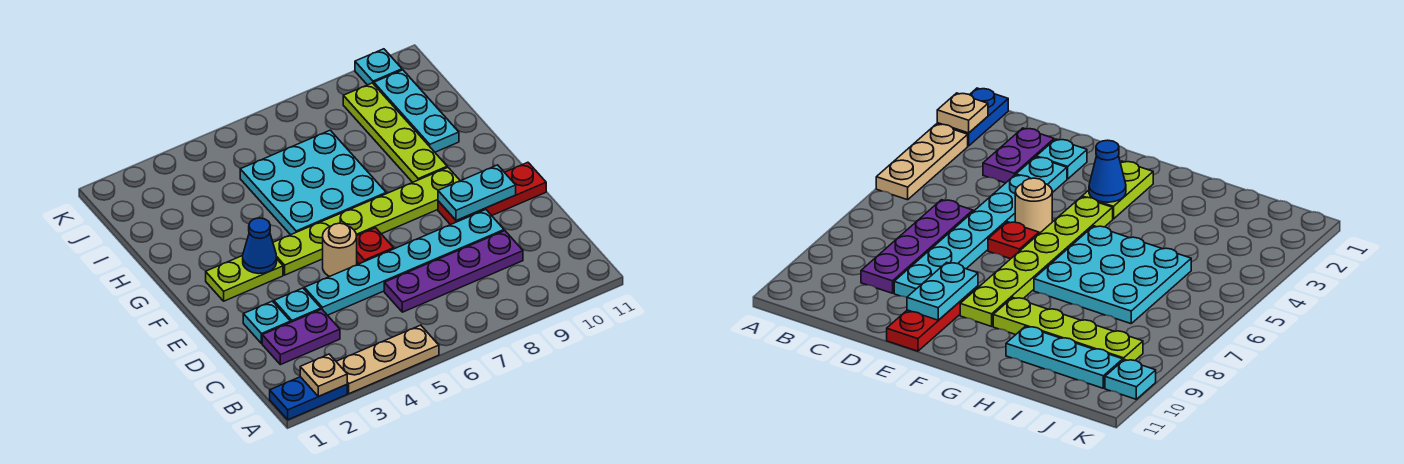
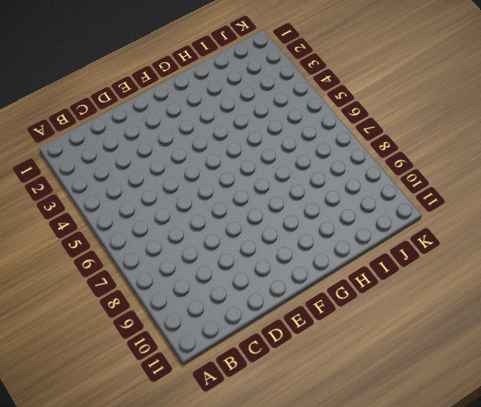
none -> blue plate A1:A2 level 1
none -> tan plate A3:A5 level 1
none -> purple plate C2:C3 level 1

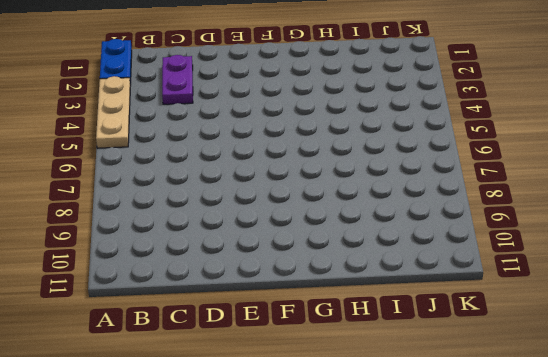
none -> purple plate C6:C9 level 1
none -> cyan plate D2 level 1
none -> cyan plate D3 level 1

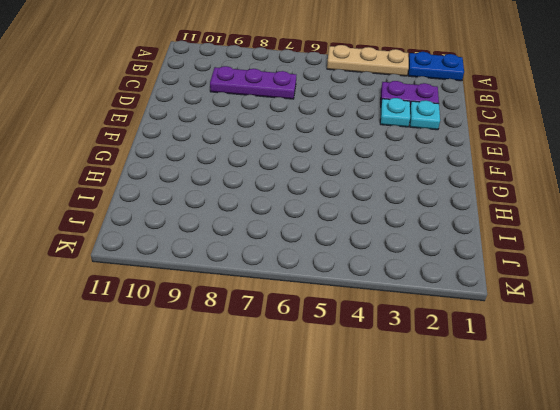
purple plate C7:C9 level 1 -> purple plate C6:C9 level 1
none -> cyan plate D4:D9 level 1
none -> tan round brick E5 level 1
none -> red plate E6 level 1

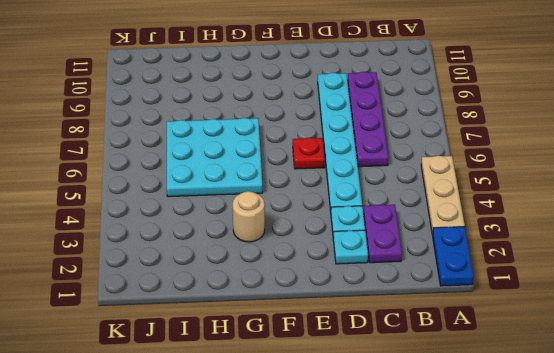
tan round brick G3 level 1 -> tan round brick E5 level 1
none -> red plate E9:E11 level 1
none -> lime plate F2:F3 level 1
none -> lime plate F4:F9 level 1

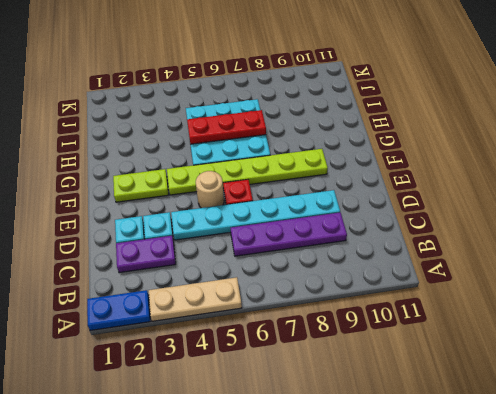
red plate H5:H7 level 2 -> red plate E9:E11 level 1
none -> lime plate G9:J9 level 1
none -> cyan plate H10:J10 level 1
none -> cyan plate K10 level 1

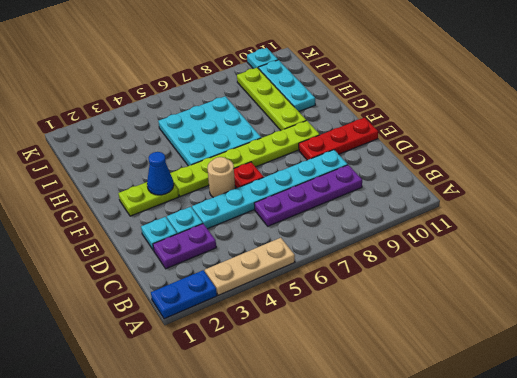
none -> tan plate A2 level 2
none -> cyan plate E9:E10 level 2

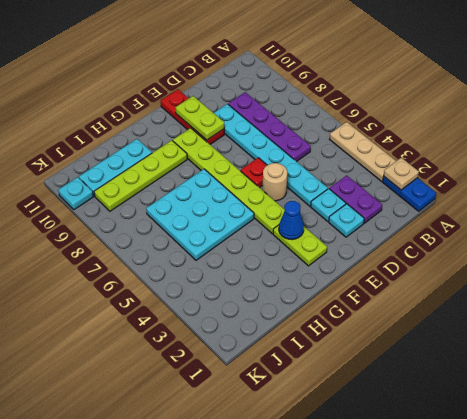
lime plate E9:E10 level 2 -> cyan plate E9:E10 level 2

